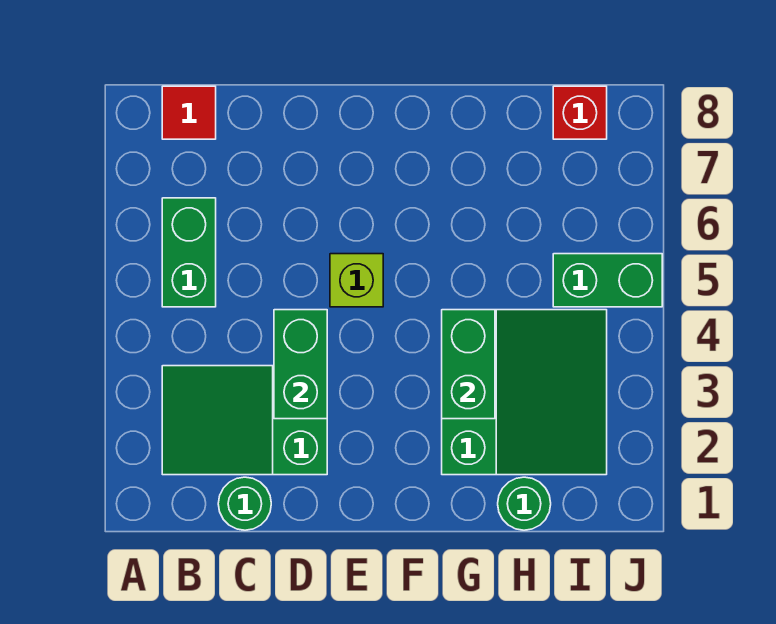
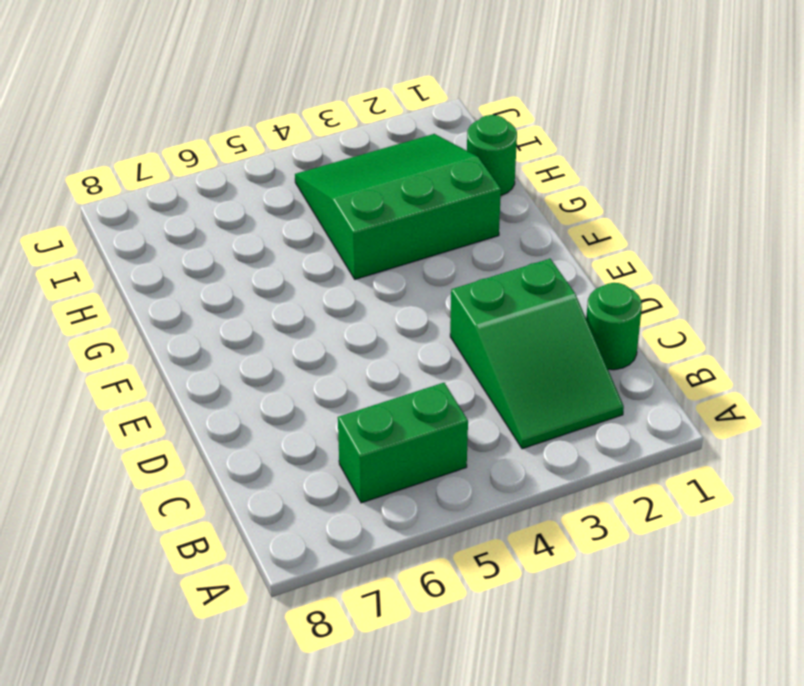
none -> red tile B8 level 1
none -> lime brick E5 level 1

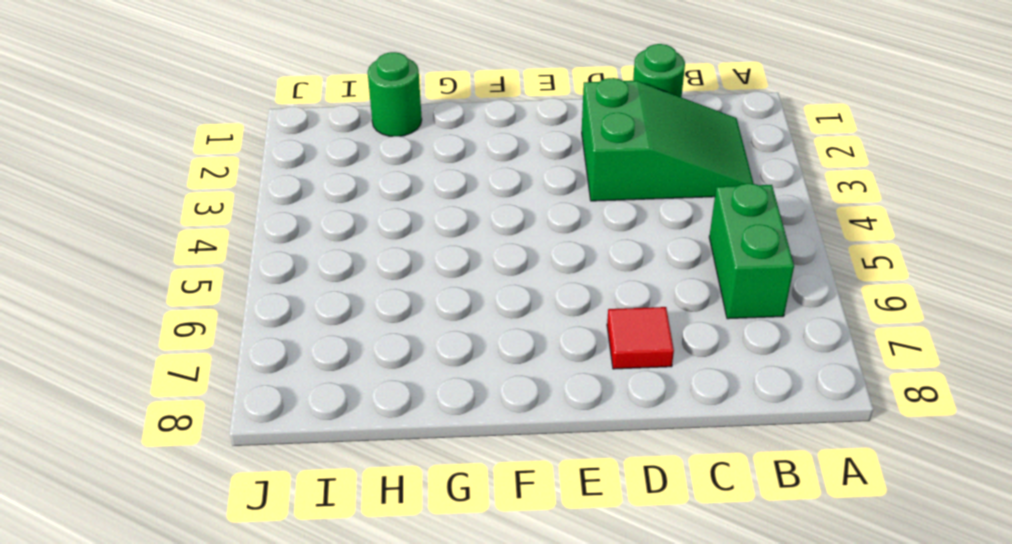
red tile D7 level 1 -> red tile B8 level 1
none -> lime brick E5 level 1
none -> green slope G2:I4 level 1 top G

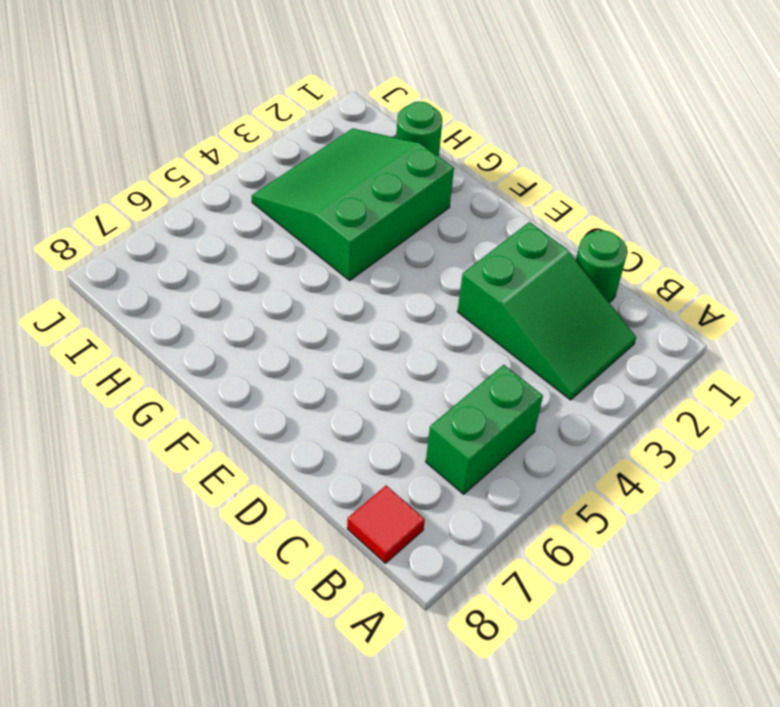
none -> lime brick E5 level 1
none -> green brick I5:J5 level 1

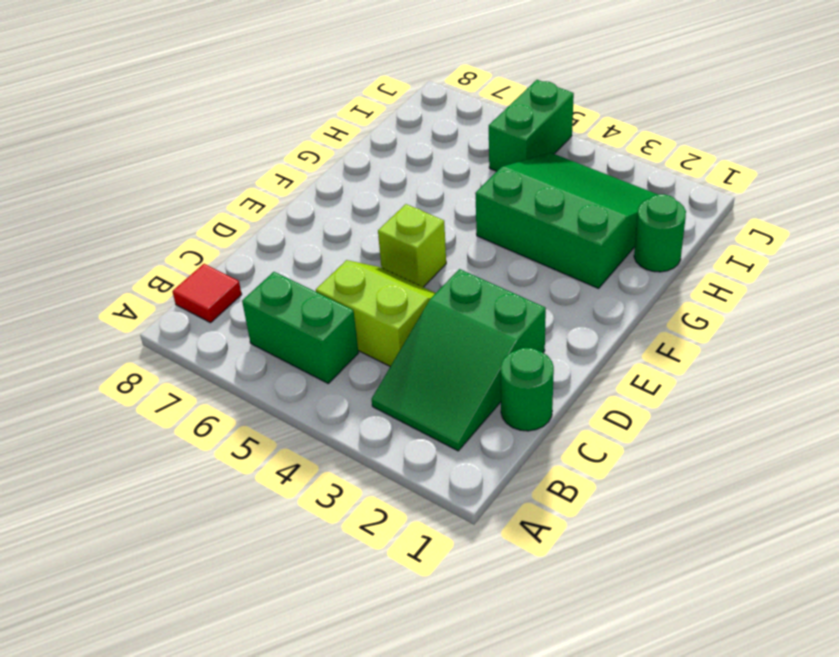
lime slope C4:D5 level 1 top C -> none
none -> red brick I8 level 1
none -> green brick D3:D4 level 2

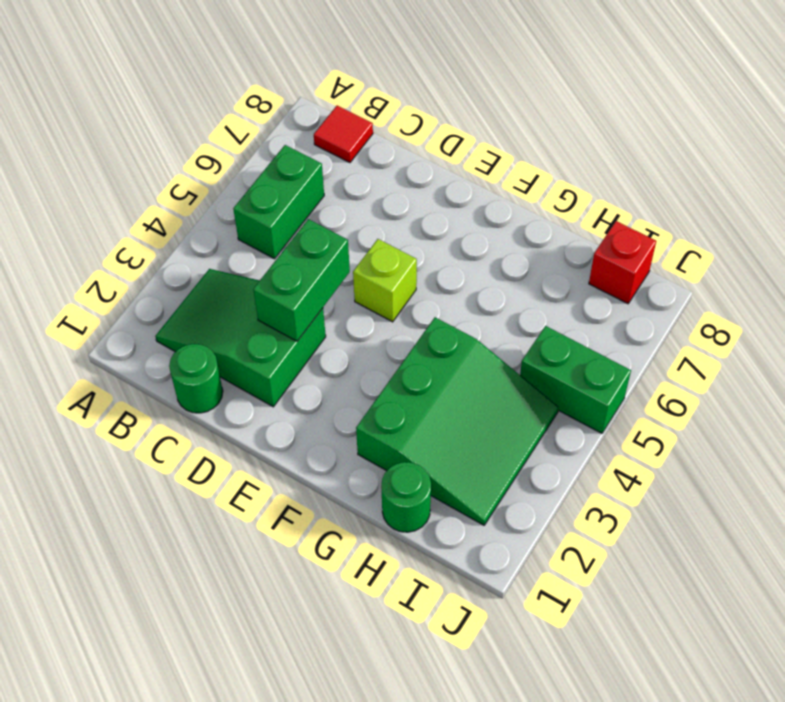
none -> green brick G3:G4 level 2

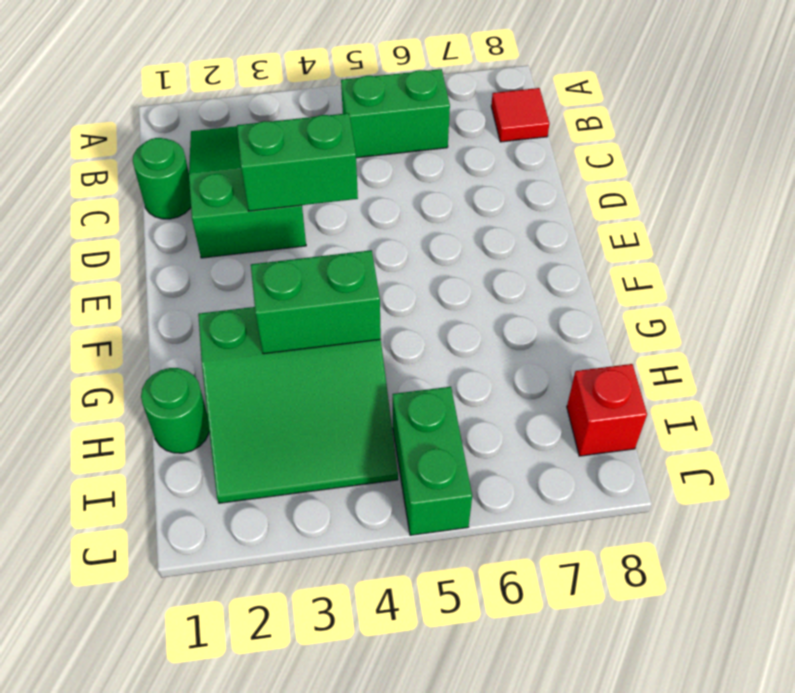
none -> lime brick E5 level 1

